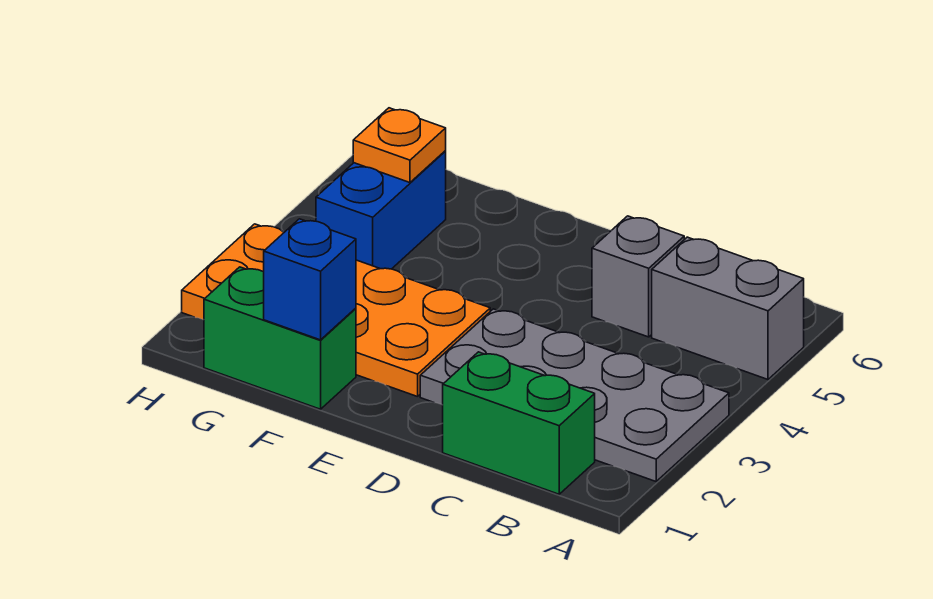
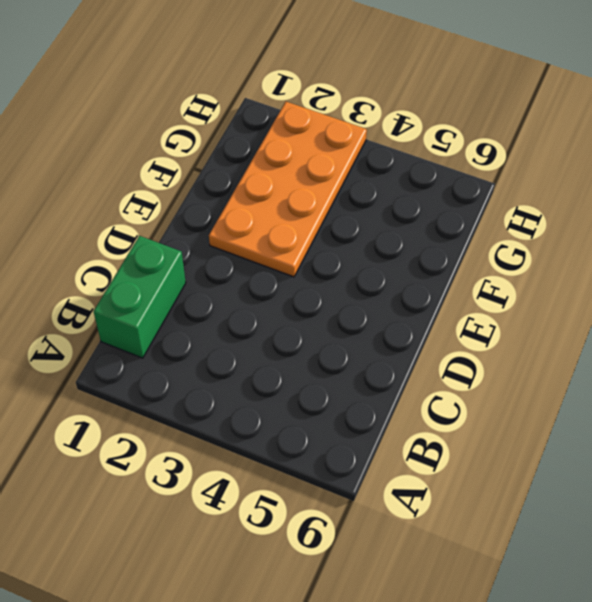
none -> grey plate A2:D3 level 1
none -> grey brick A5:B5 level 1

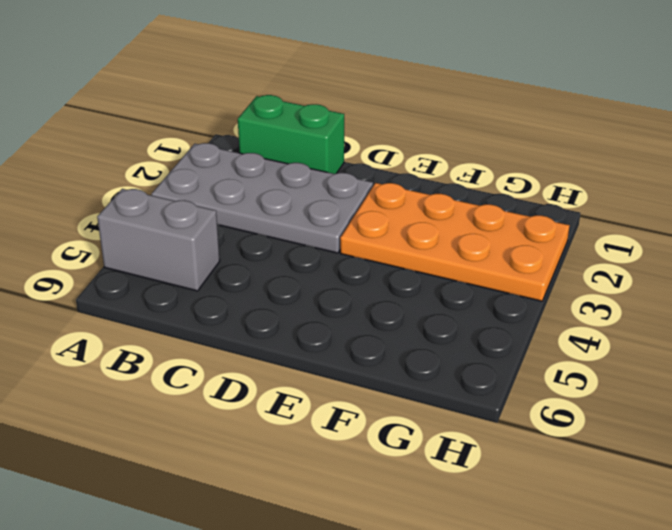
none -> grey brick C5 level 1
none -> green brick F1:G1 level 1

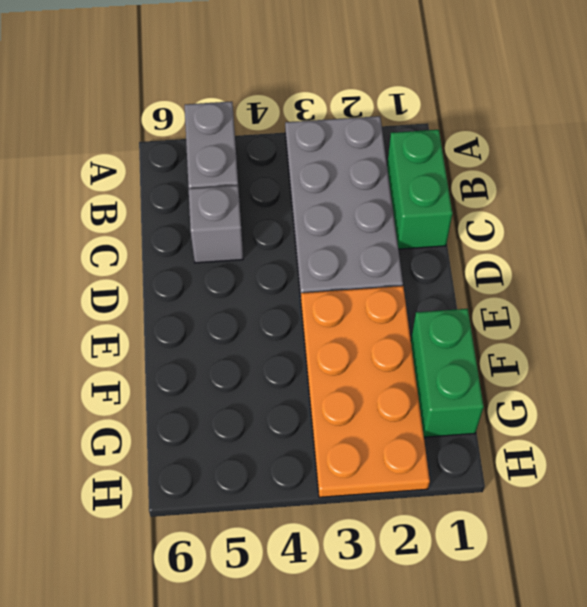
none -> blue brick G4:G5 level 1
none -> blue brick F1 level 2

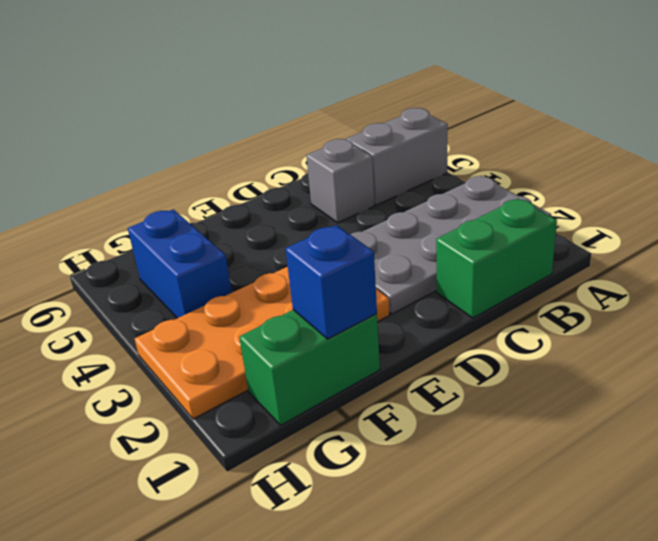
none -> orange plate G5 level 2

